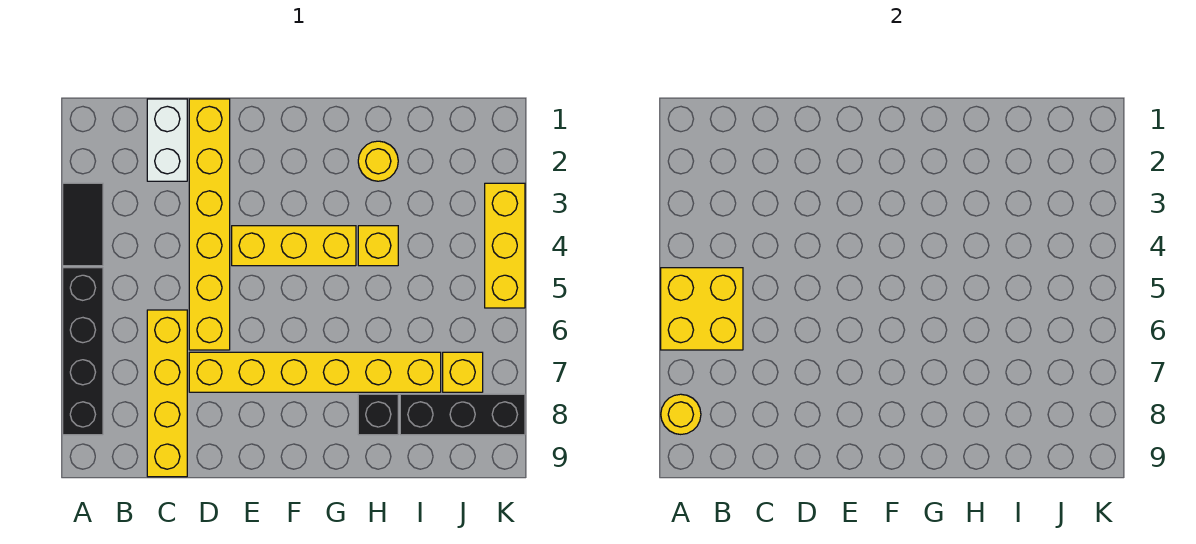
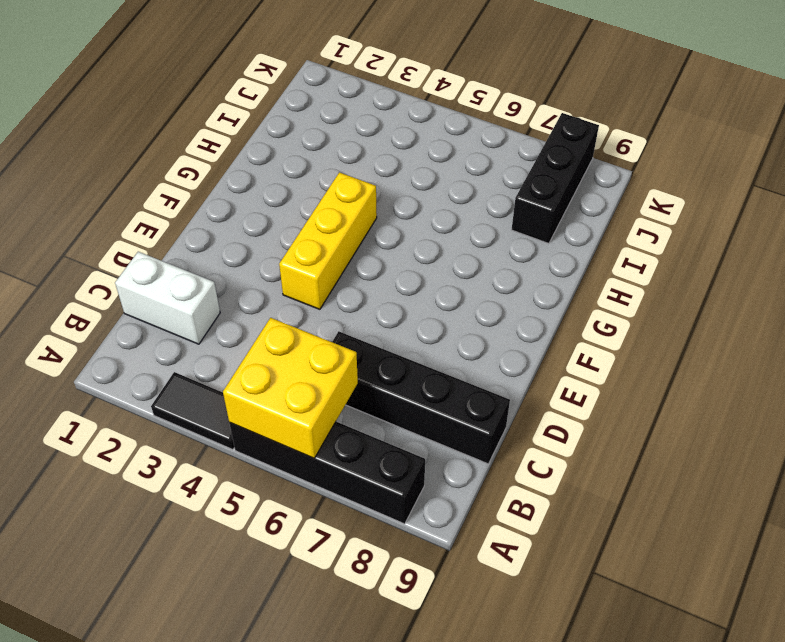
black brick C6:C9 level 1 -> yellow brick C6:C9 level 1
none -> yellow brick D1:D6 level 1
none -> yellow brick D7:I7 level 1
none -> yellow round brick H2 level 1

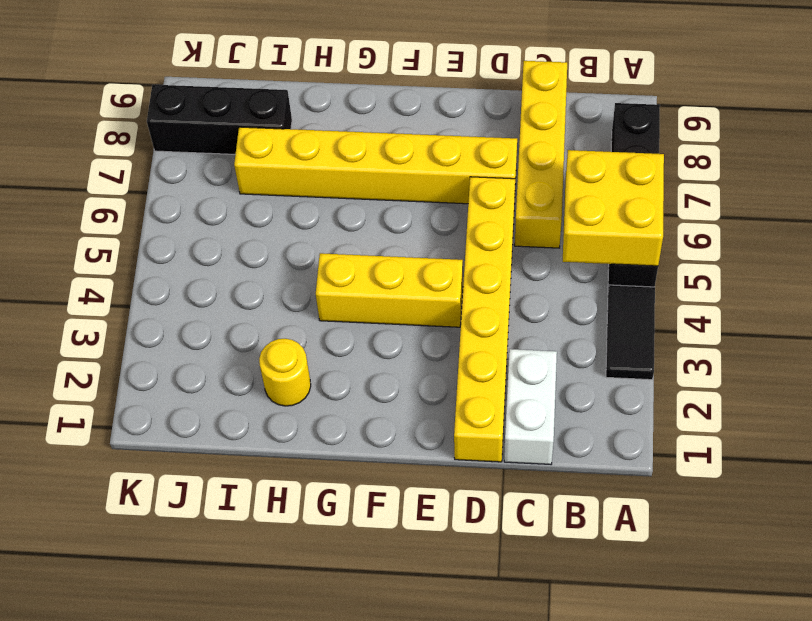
none -> yellow brick H4 level 1
none -> black brick H8 level 1
none -> yellow brick J7 level 1

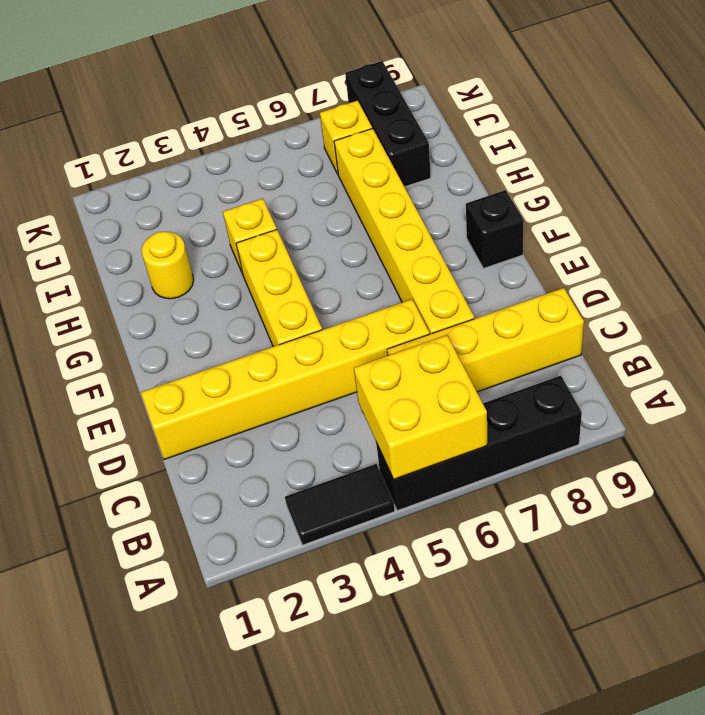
black brick F9 level 1 -> black brick H8 level 1
none -> white brick C1:C2 level 1
none -> yellow brick K3:K5 level 1
none -> yellow round brick A8 level 2

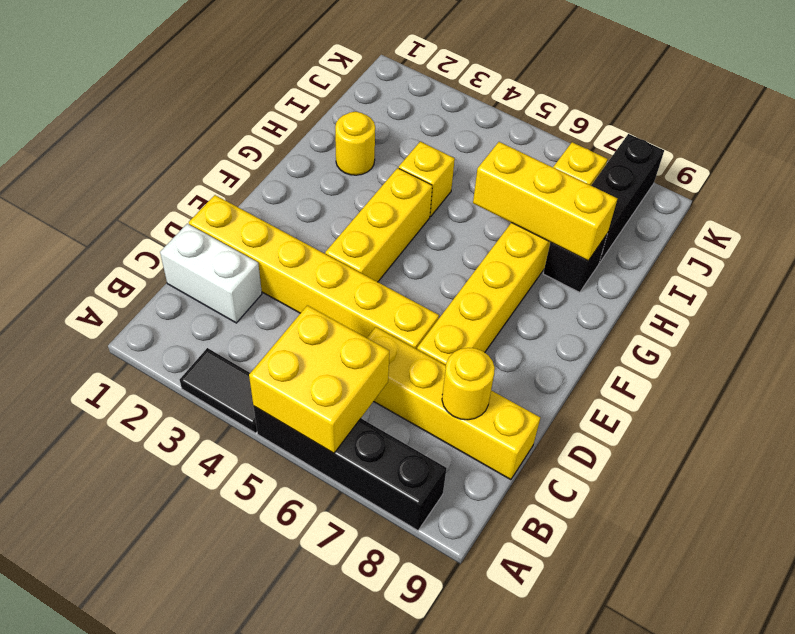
yellow round brick C8 level 2 -> yellow round brick A8 level 2
yellow brick H6:H8 level 2 -> yellow brick K3:K5 level 1

